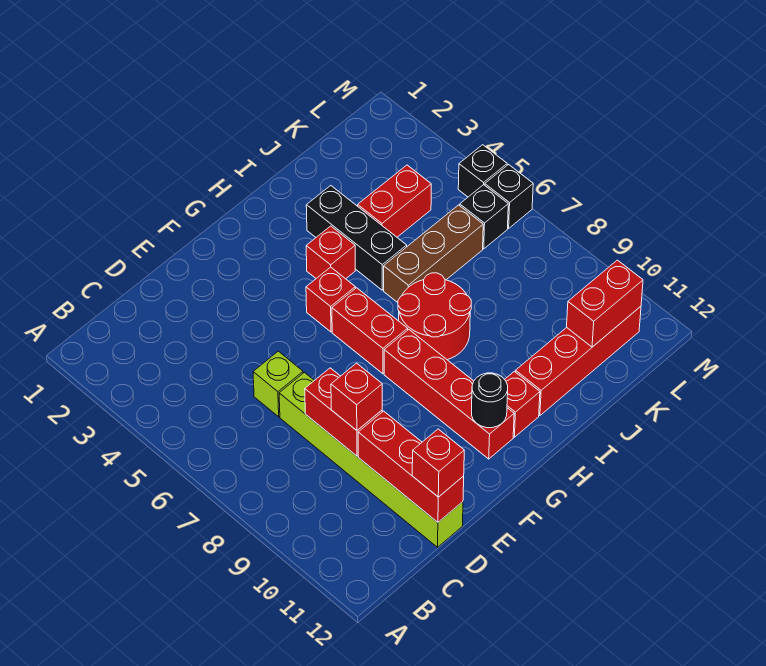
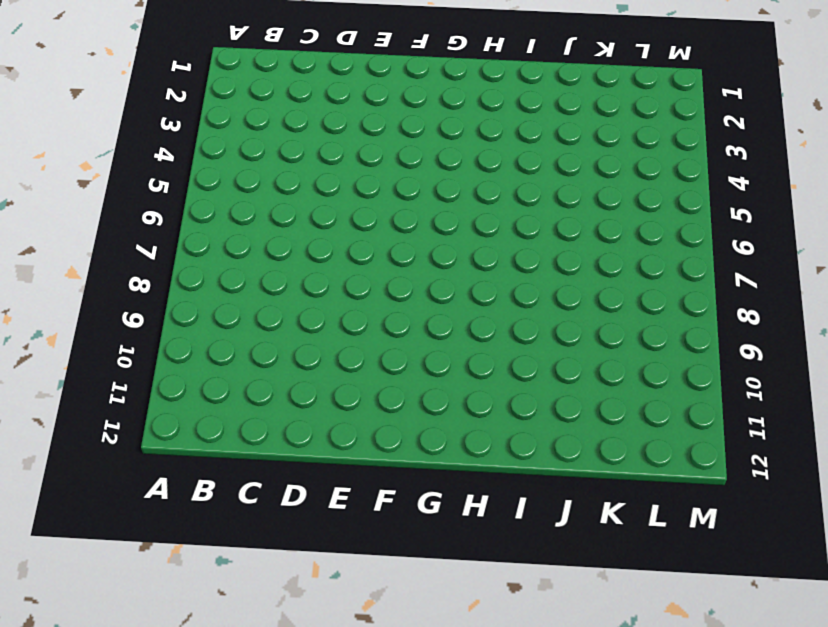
none -> lime brick D6 level 1
none -> lime brick D7:D12 level 1
none -> red brick G5 level 1

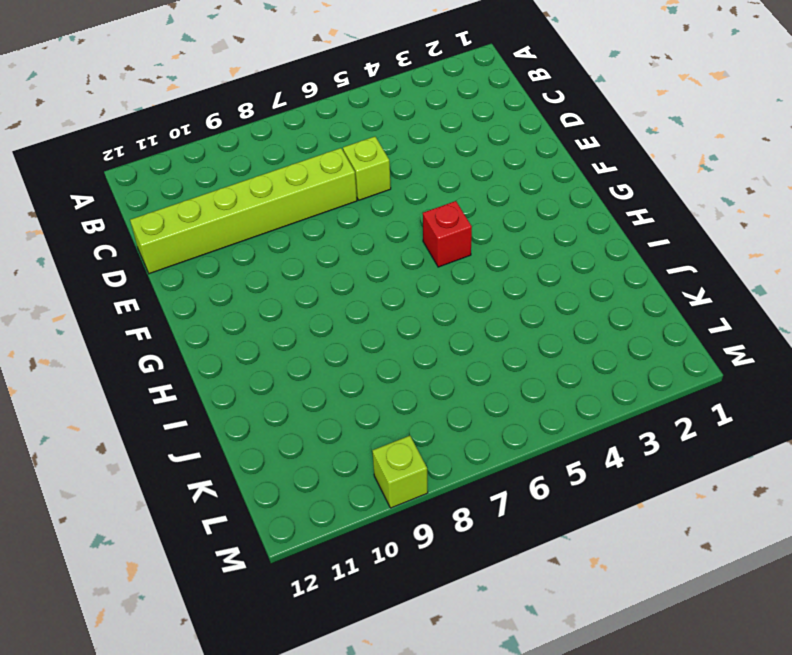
lime brick M9 level 1 -> none
none -> red brick G6:G7 level 1
none -> red brick G8:G11 level 1
none -> red brick H4 level 1

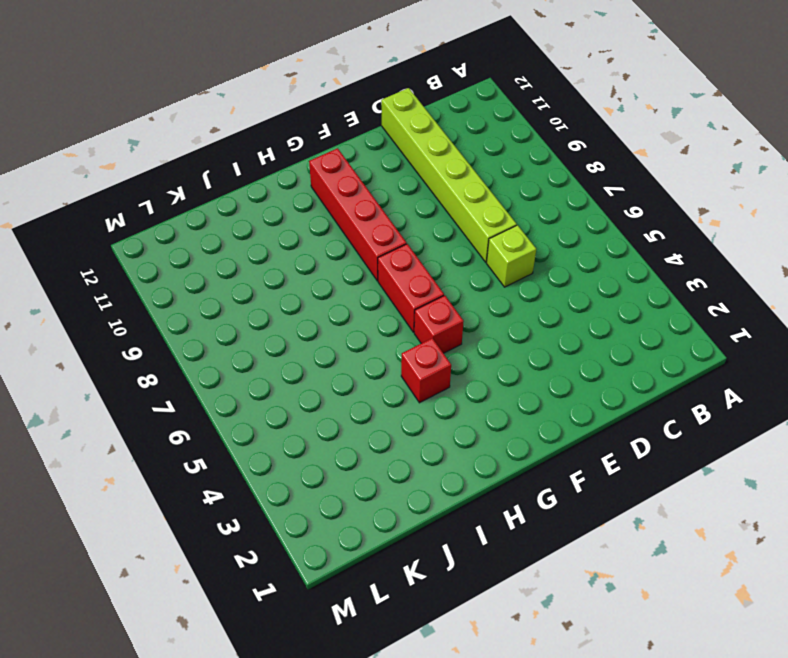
none -> red round brick H7:I8 level 1
none -> red brick H11 level 1
none -> black brick I3:I5 level 1

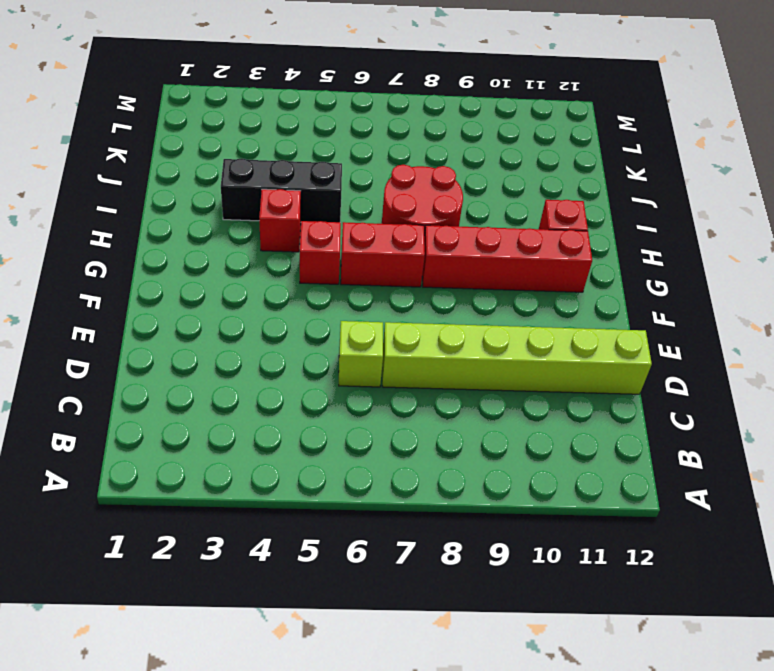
none -> brown brick I6:K6 level 1
none -> red brick I11:L11 level 1
none -> red brick J4:K4 level 1

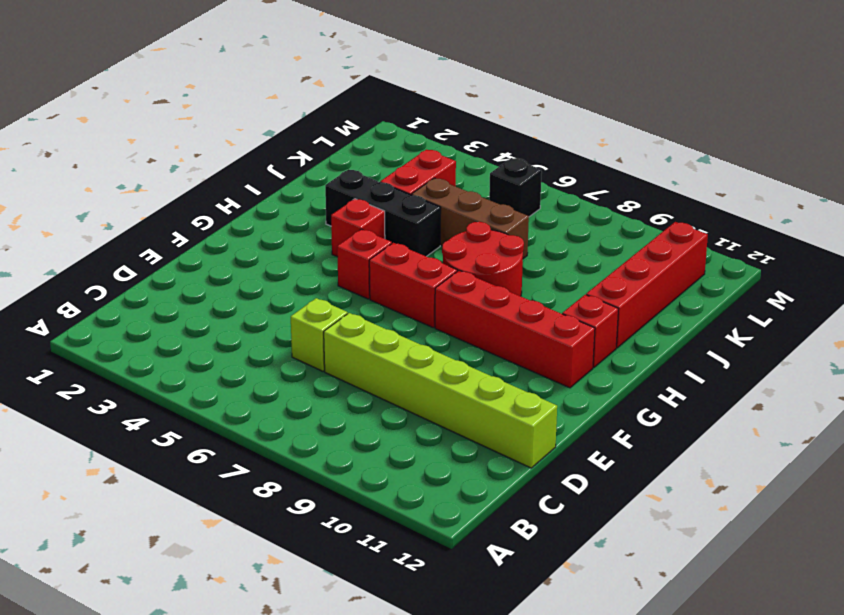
brown brick J5:J7 level 1 -> brown brick I6:K6 level 1
none -> black brick M5 level 1
none -> black brick M6 level 1
none -> red brick D8:D9 level 2

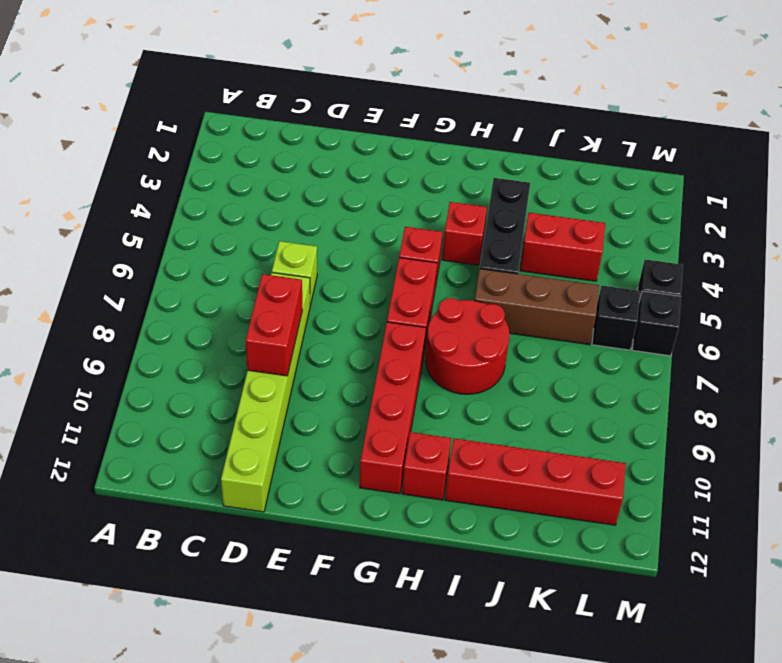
none -> red brick D10:D12 level 2
none -> black round brick G11 level 2
none -> red brick K11:L11 level 2

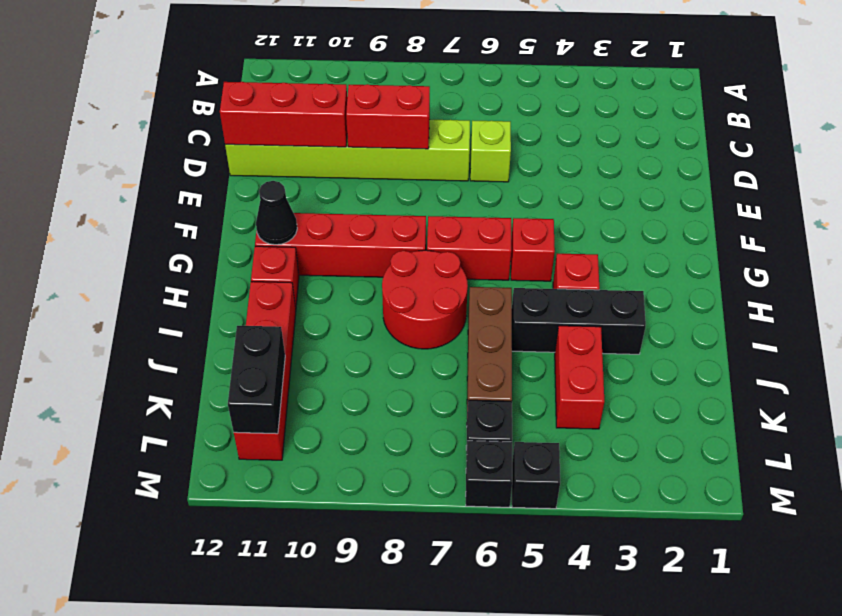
black cone G11 level 2 -> black round brick G11 level 2
black brick K11:L11 level 2 -> red brick K11:L11 level 2
none -> red brick D9 level 3
none -> red brick D12 level 3

